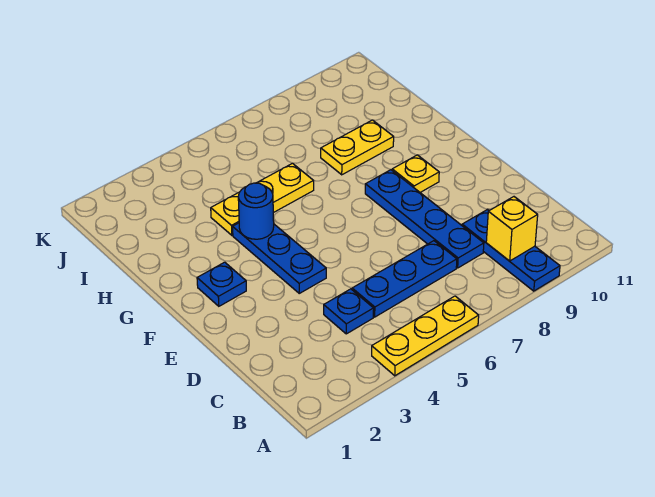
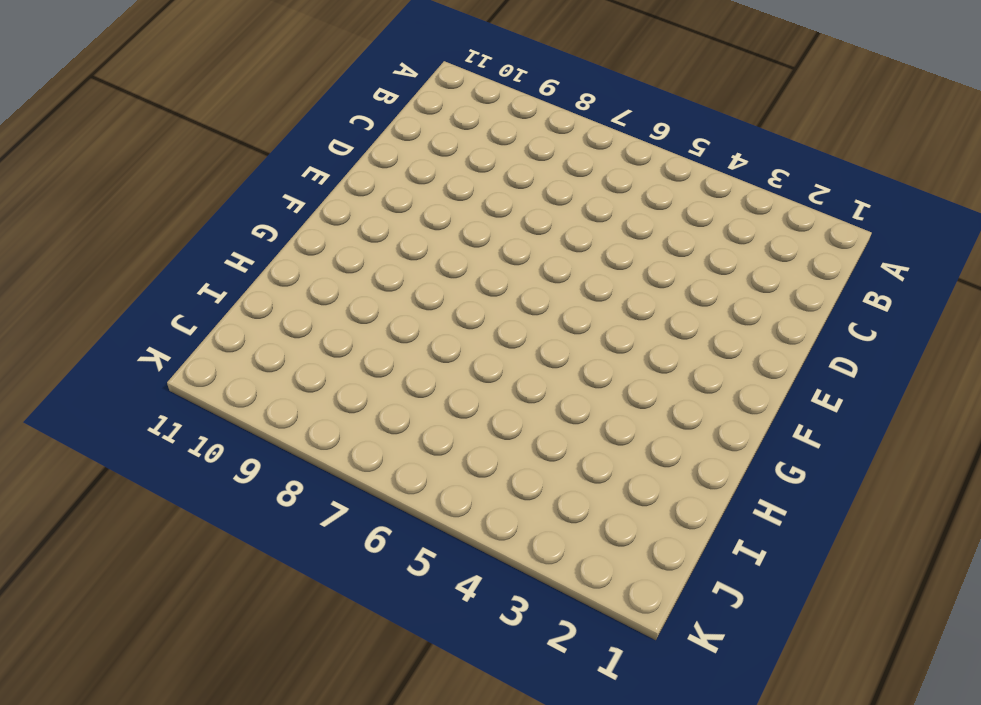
none -> yellow plate A4:A6 level 1
none -> blue plate A9:C9 level 1
none -> blue plate C4 level 1

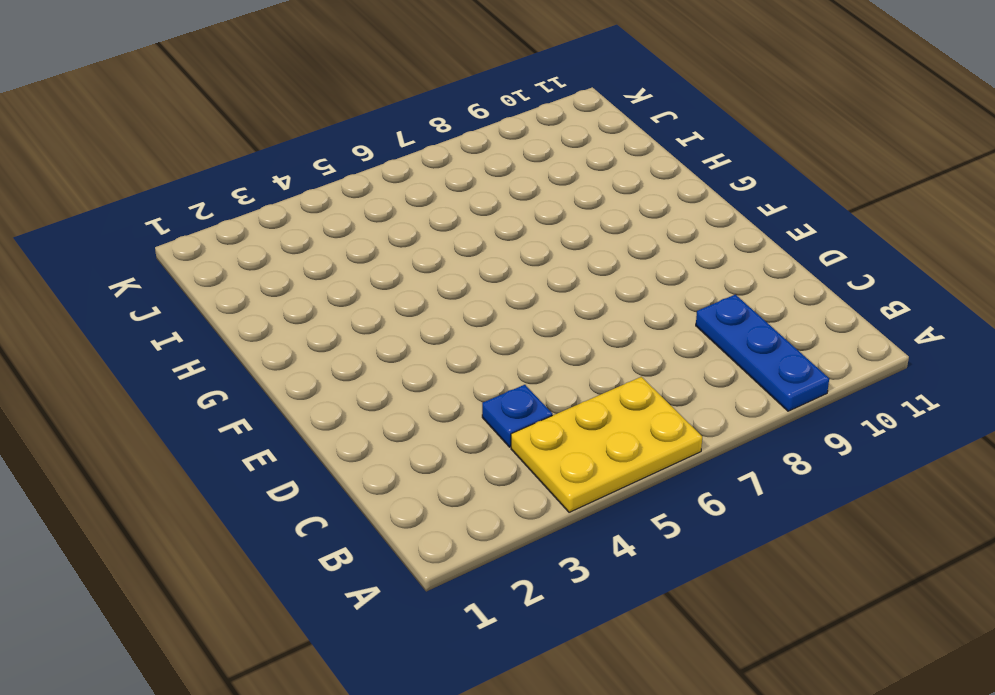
yellow plate A4:B6 level 1 -> yellow plate A4:A6 level 1
none -> blue plate C5:C7 level 1
none -> blue plate C8:F8 level 1
none -> blue plate E4:G4 level 1

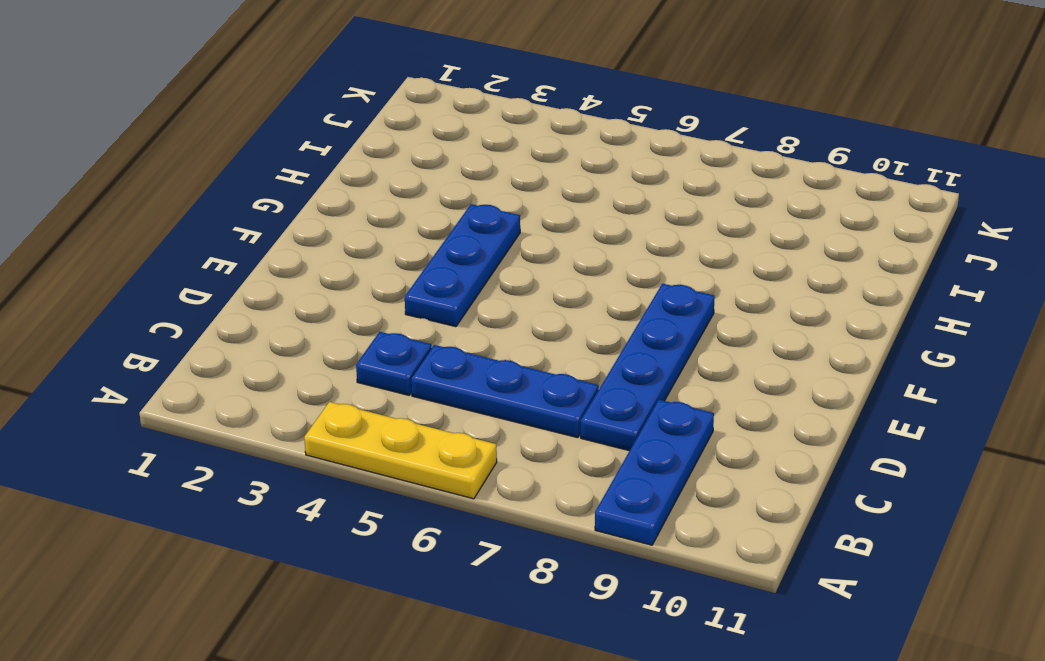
none -> blue plate F2 level 1
none -> yellow plate F9 level 1
none -> yellow plate H4:H6 level 1

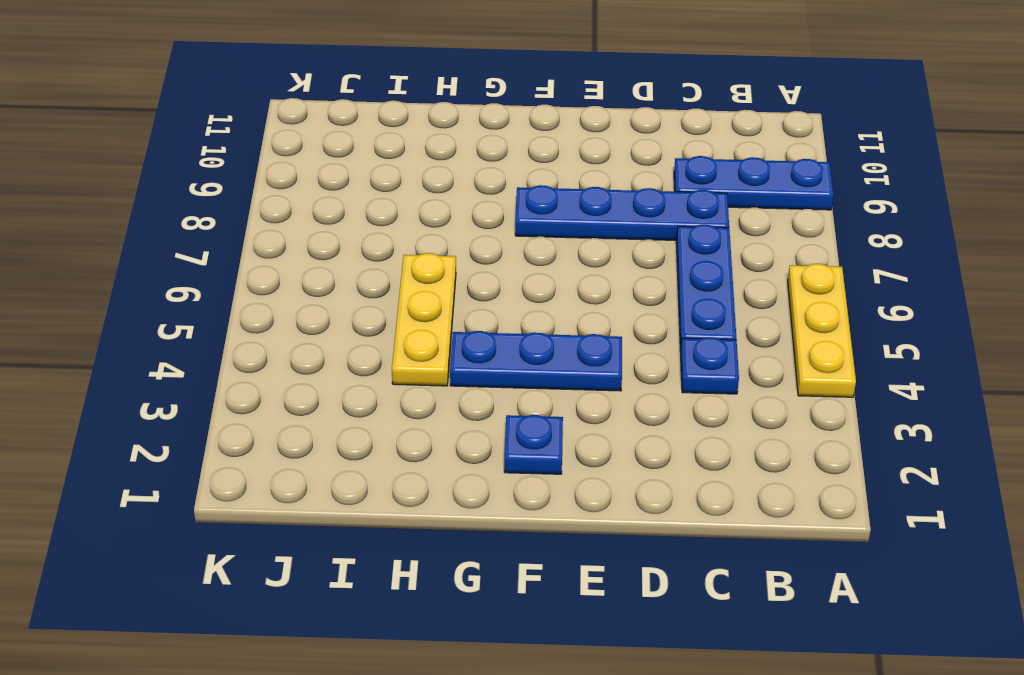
none -> yellow plate F9 level 1
none -> yellow plate H8:H9 level 1
none -> yellow brick B9 level 2

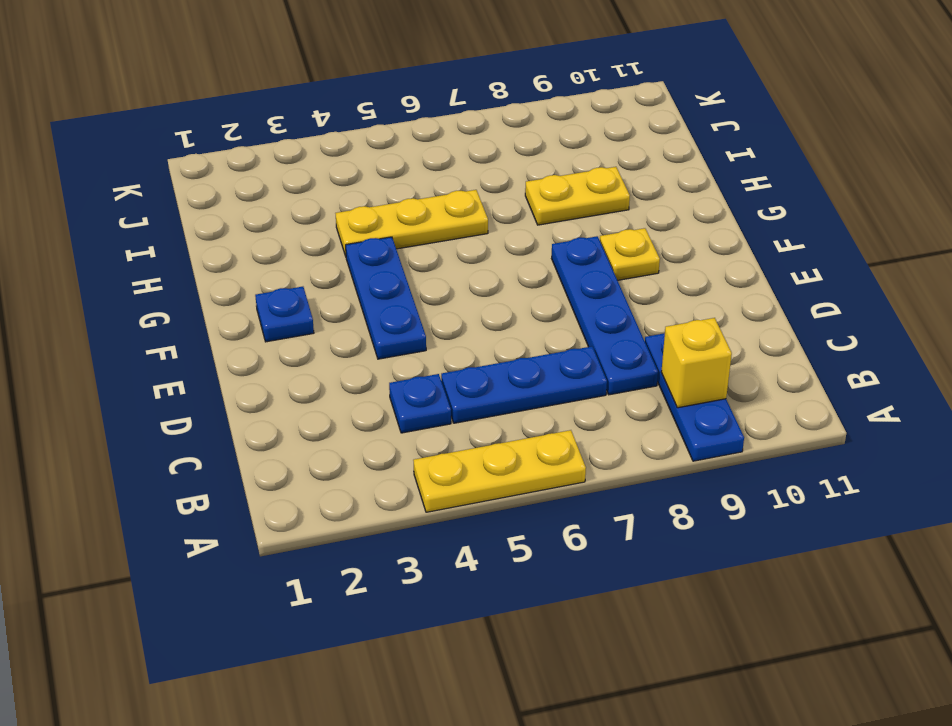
none -> blue round brick G4 level 2

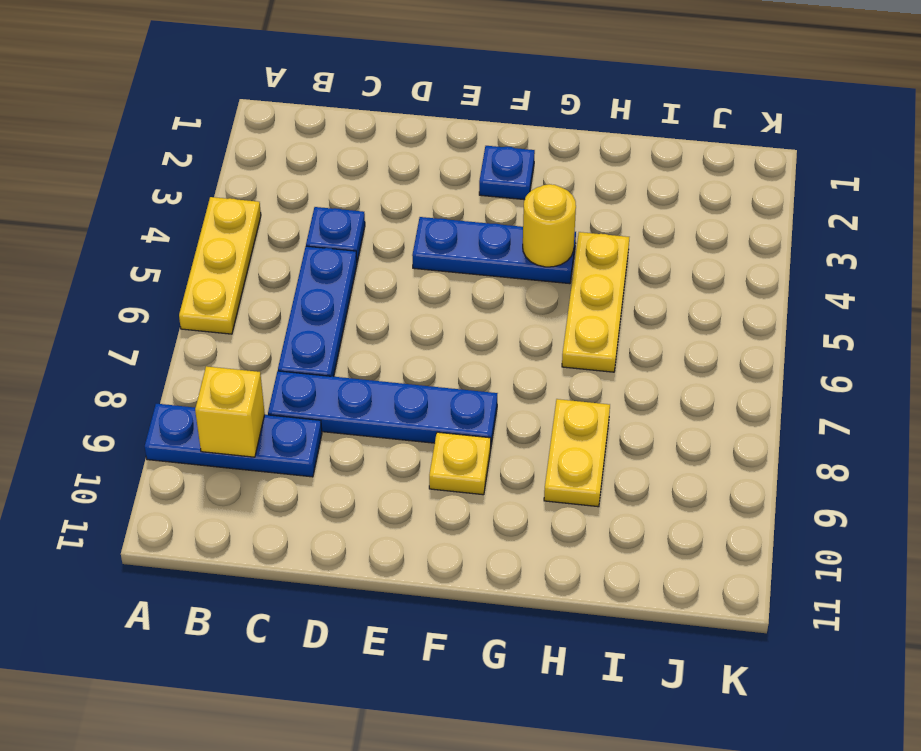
yellow round brick G4 level 2 -> blue round brick G4 level 2

